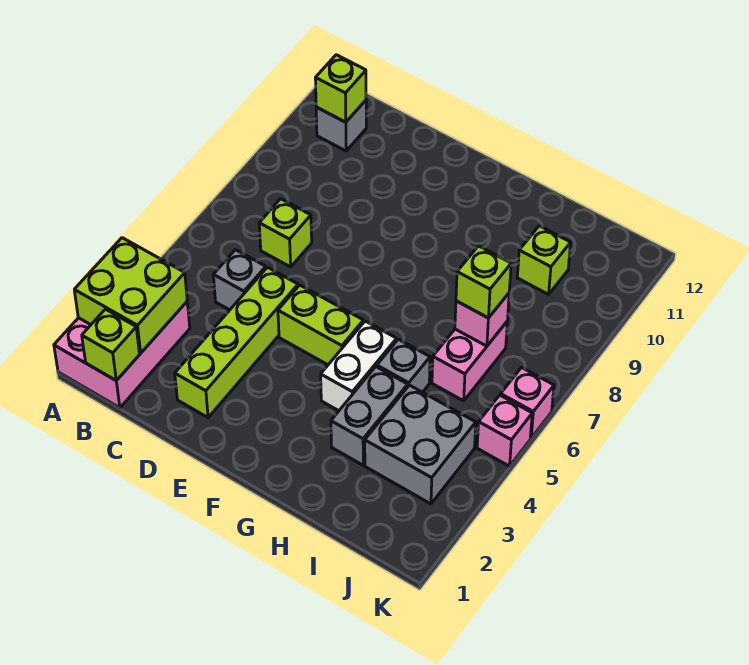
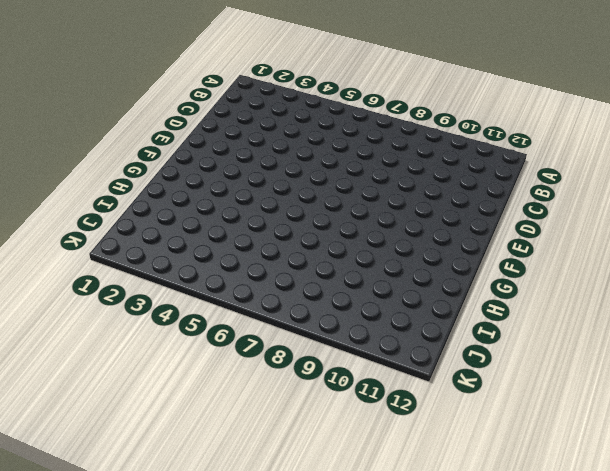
none -> pink brick A1:B3 level 1
none -> grey brick B11 level 1
none -> grey brick C5 level 1

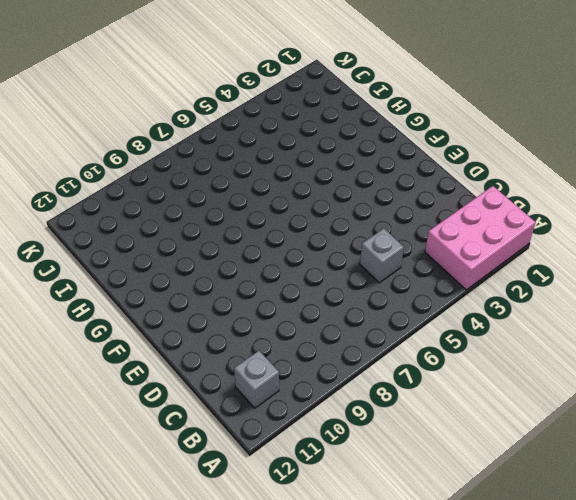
none -> lime brick C7 level 1
none -> lime brick D2:D5 level 1
none -> lime brick E5:F5 level 1

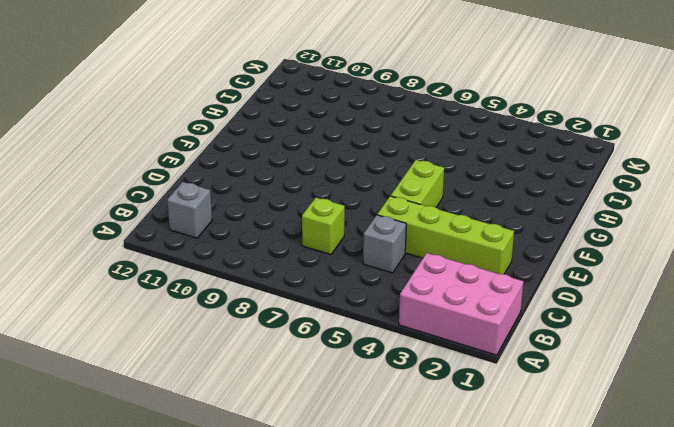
none -> white brick G4:G5 level 1
none -> grey brick H3:H4 level 1
none -> grey brick H5 level 1

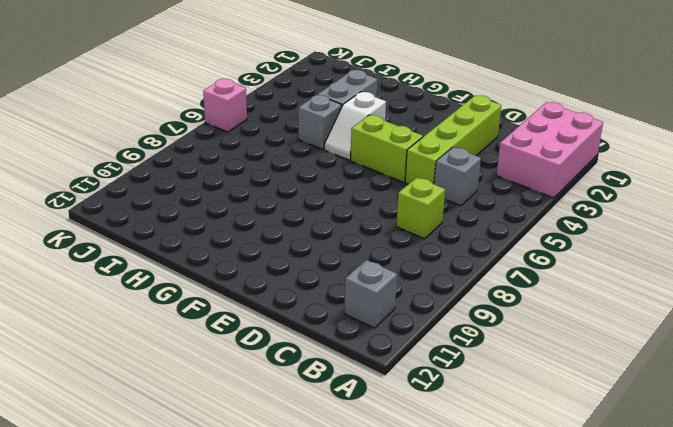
white slope G4:G5 level 1 top 4 -> white brick G4:G5 level 1
none -> grey brick I3:J4 level 1
none -> pink brick I6:I7 level 1
none -> lime brick I10 level 1

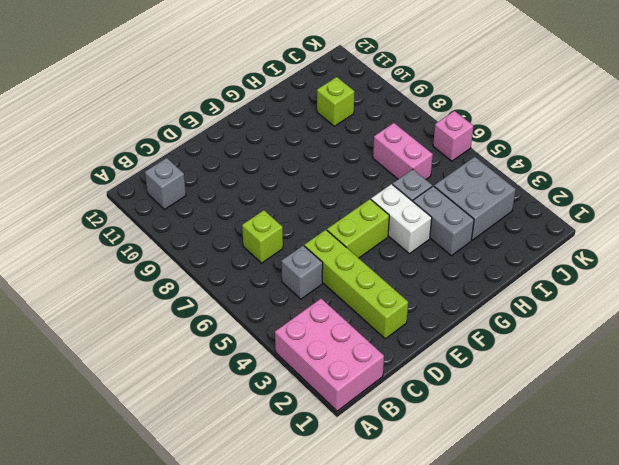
none -> pink brick K5 level 1
none -> lime brick A2:B3 level 2
none -> lime brick B1 level 2

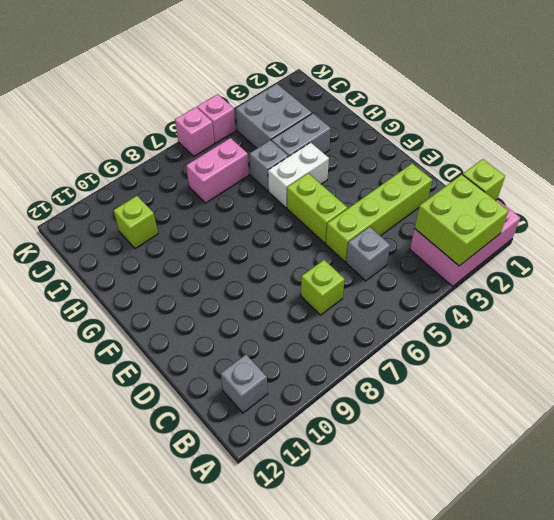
none -> lime brick B11 level 2
none -> pink brick I7 level 2
none -> lime brick I7 level 3

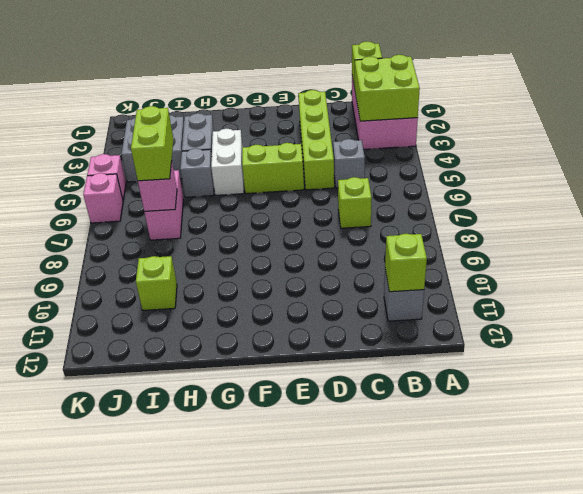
lime brick I6:I7 level 3 -> lime brick I7 level 3

